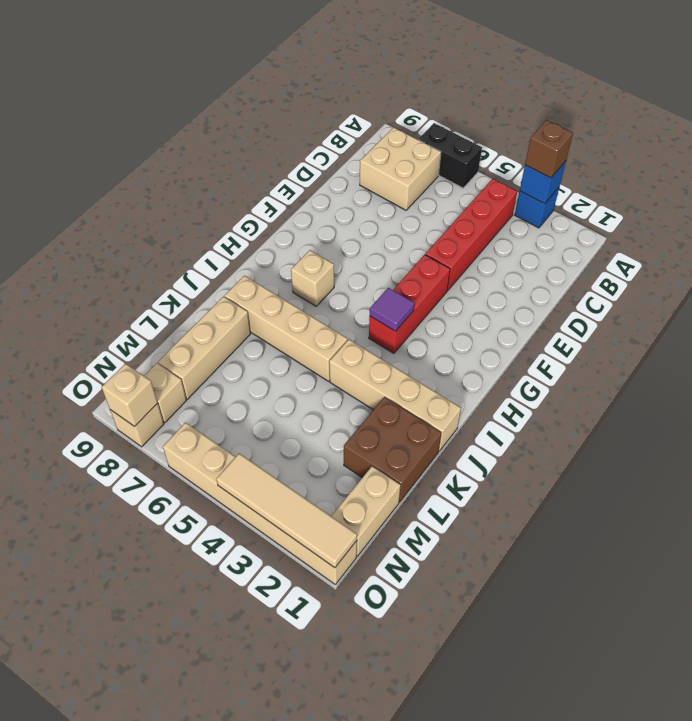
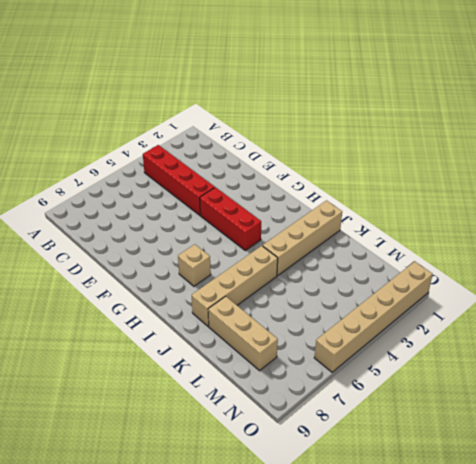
none -> blue brick A3 level 1
none -> black brick A6:A7 level 1
none -> tan brick B7:C8 level 1

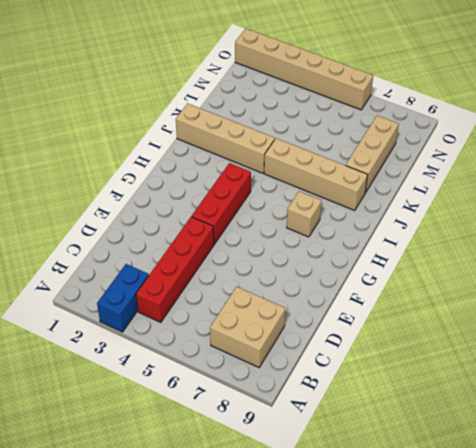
blue brick A3:B3 level 1 -> blue brick A3 level 1
none -> black brick A6:A7 level 1
none -> brown brick K1:L2 level 1
none -> tan brick M1:N1 level 1

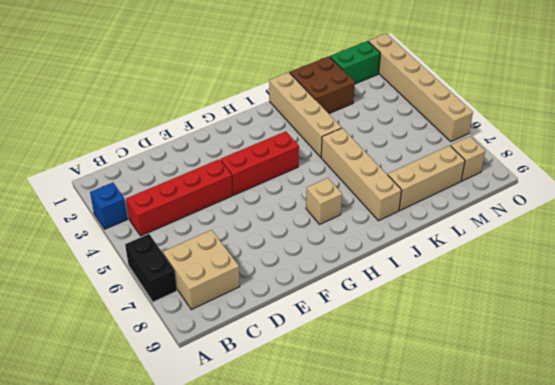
green brick M1:N1 level 1 -> tan brick M1:N1 level 1
none -> tan brick O8 level 1
none -> blue brick A3 level 2
none -> purple tile H4 level 2

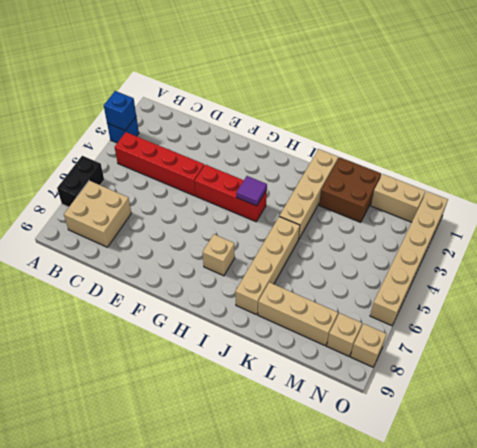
none -> tan tile O1:O4 level 2
none -> tan brick O8 level 2
none -> brown brick A3 level 3

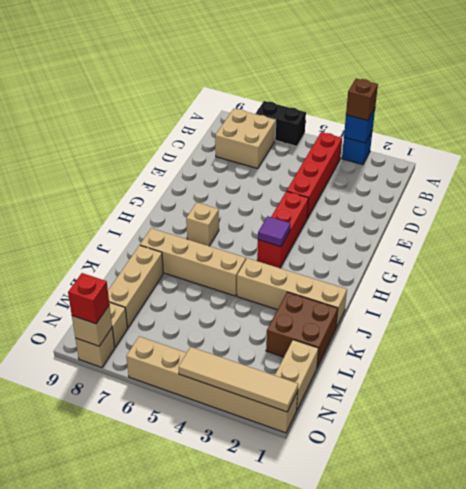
red brick O8 level 3 -> none

